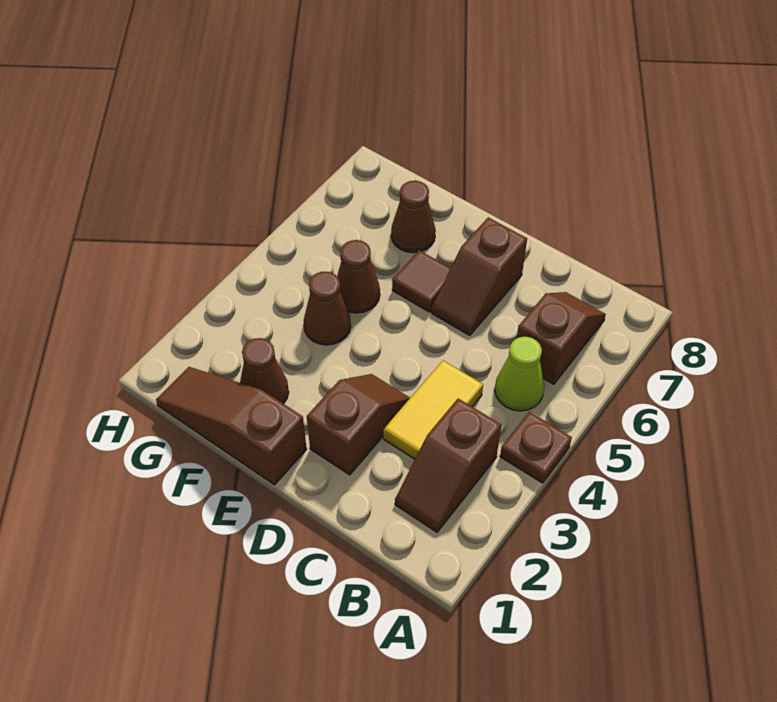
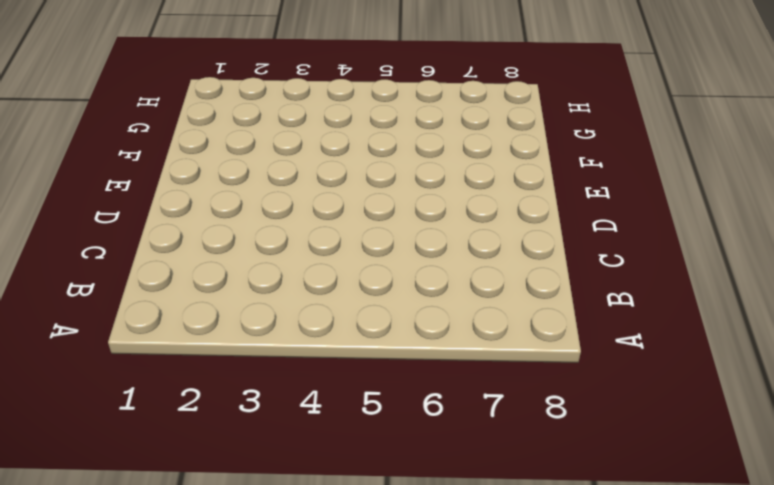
none -> brown plate A4 level 1
none -> brown slope B2:B3 level 1 top 3
none -> lime cone B5 level 1

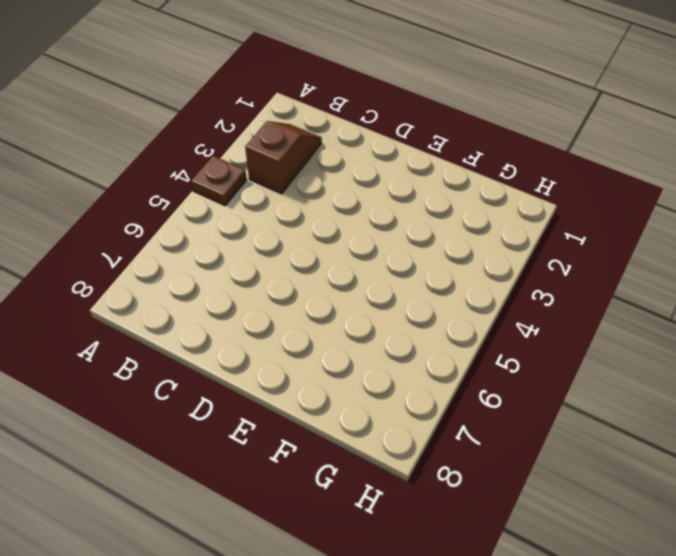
none -> lime cone B5 level 1
none -> brown slope B6:B7 level 1 top 6
none -> yellow tile C3:C4 level 1

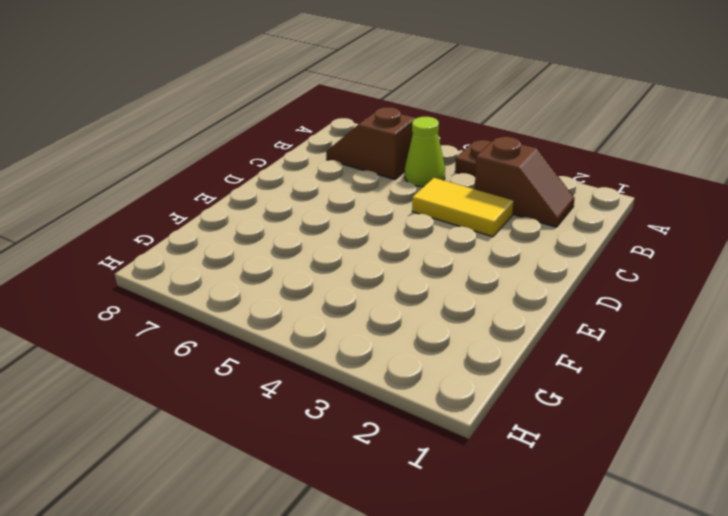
none -> brown slope D2:D3 level 1 top 2
none -> brown slope D6:D7 level 1 top 7
none -> brown slope E1:G1 level 1 top E

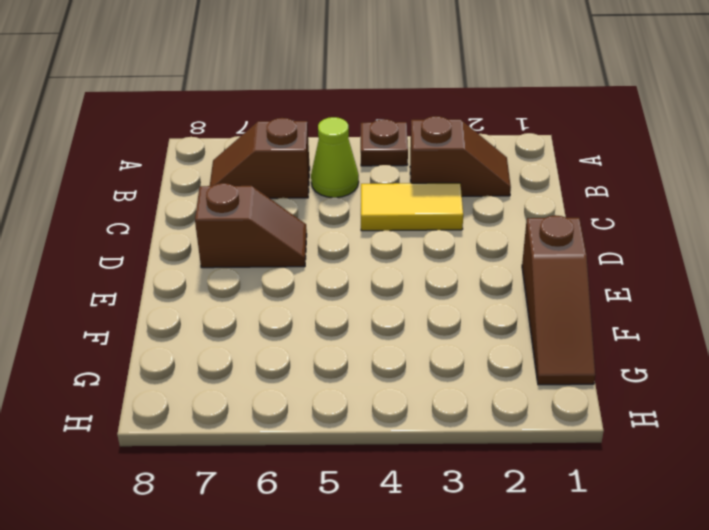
none -> brown slope D2:D3 level 1 top 2
none -> brown tile E6 level 1
none -> brown cone F2 level 1

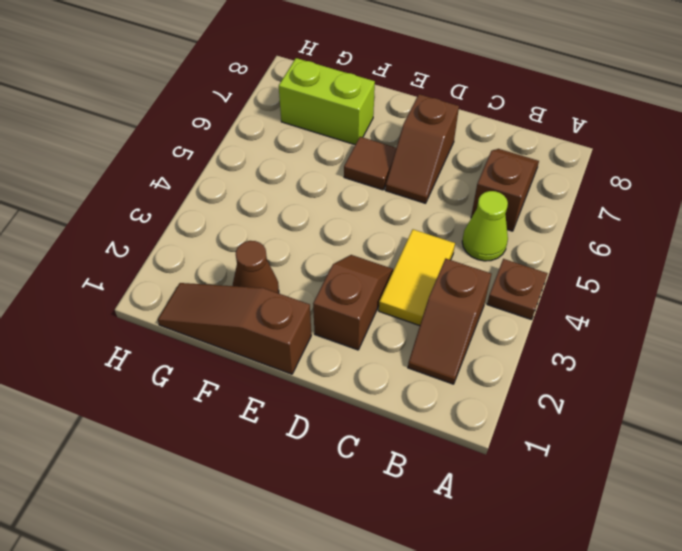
lime brick F7:G7 level 1 -> brown cone F7 level 1
none -> brown cone F4 level 1
none -> brown cone F5 level 1

